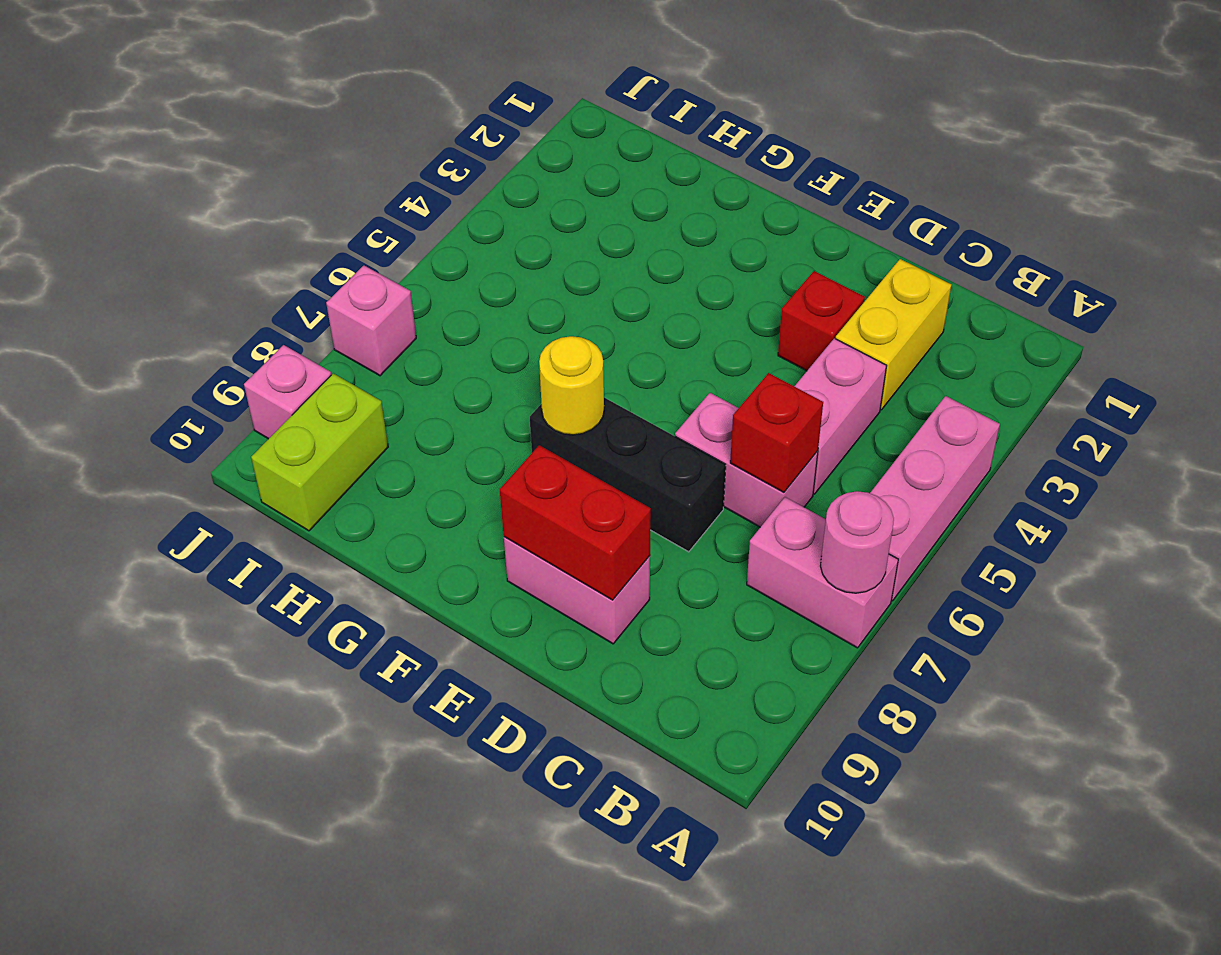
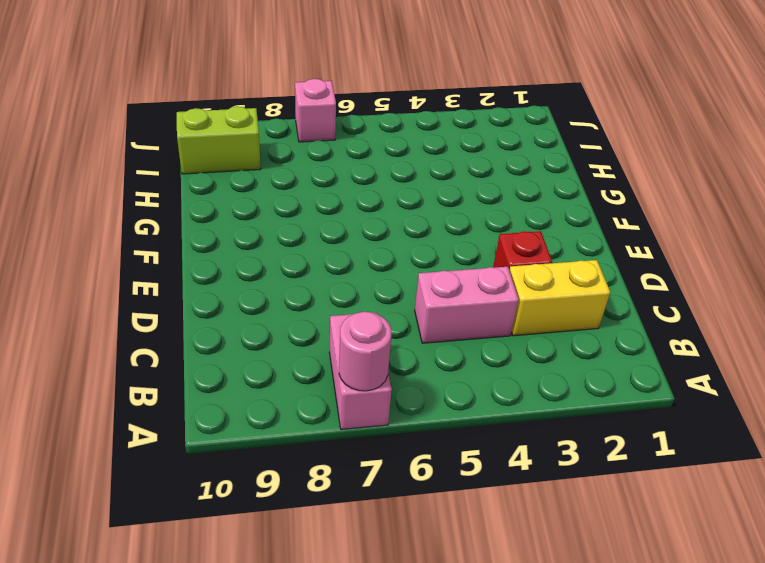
none -> pink brick A4:A6 level 1
none -> pink brick C6:D6 level 1
none -> black brick D7:F7 level 1

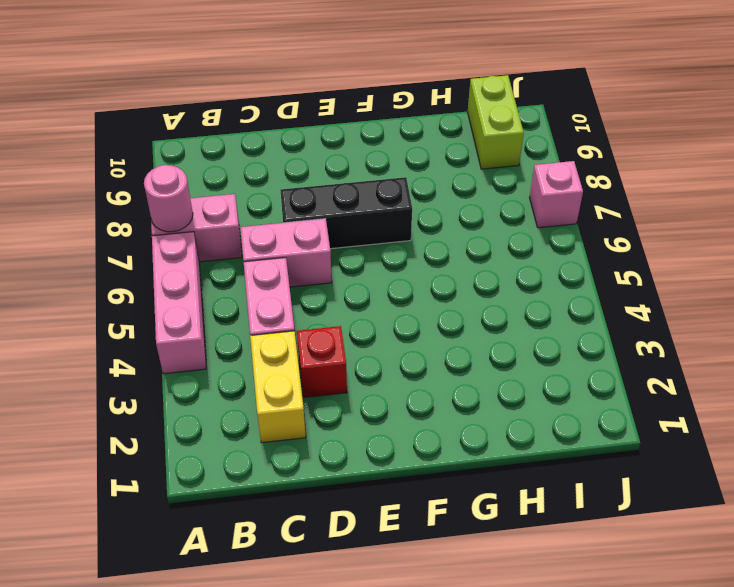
none -> pink brick D9:E9 level 1
none -> pink brick J9 level 1
none -> red brick C6 level 2

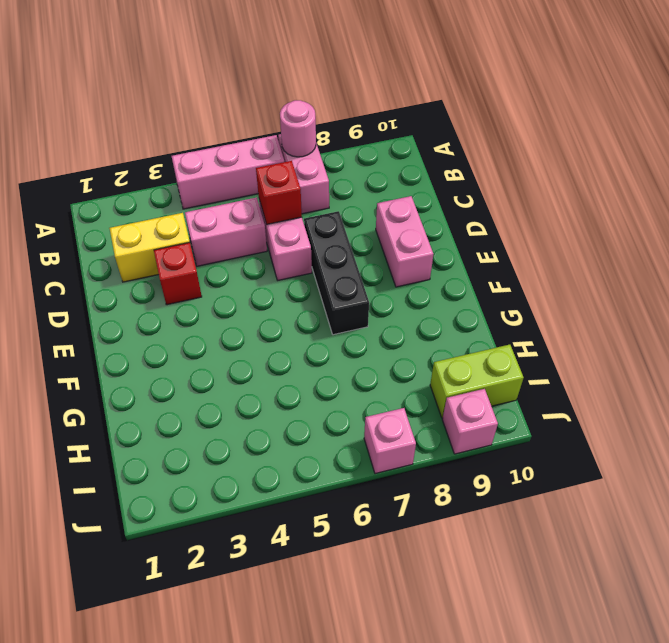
none -> red brick D9:E9 level 2
none -> yellow round brick F7 level 2

